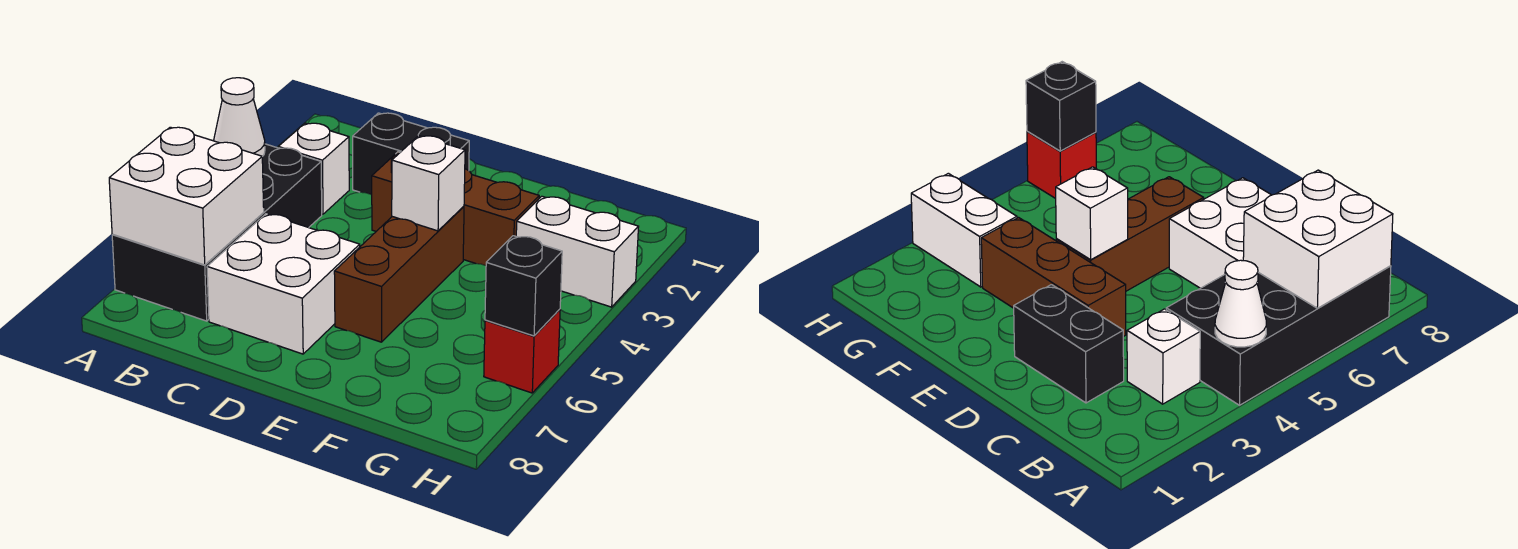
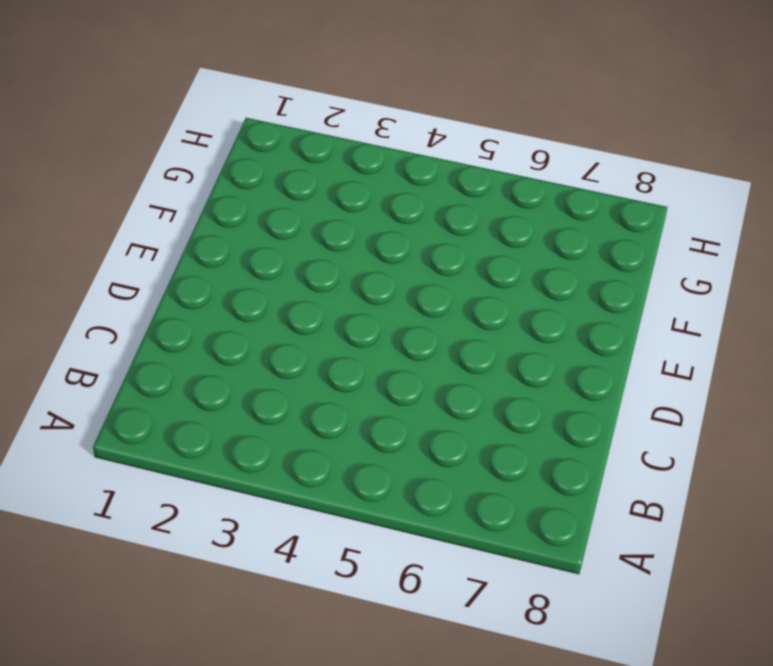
none -> black brick A4:B7 level 1
none -> white brick B3 level 1
none -> black brick C2:D2 level 1

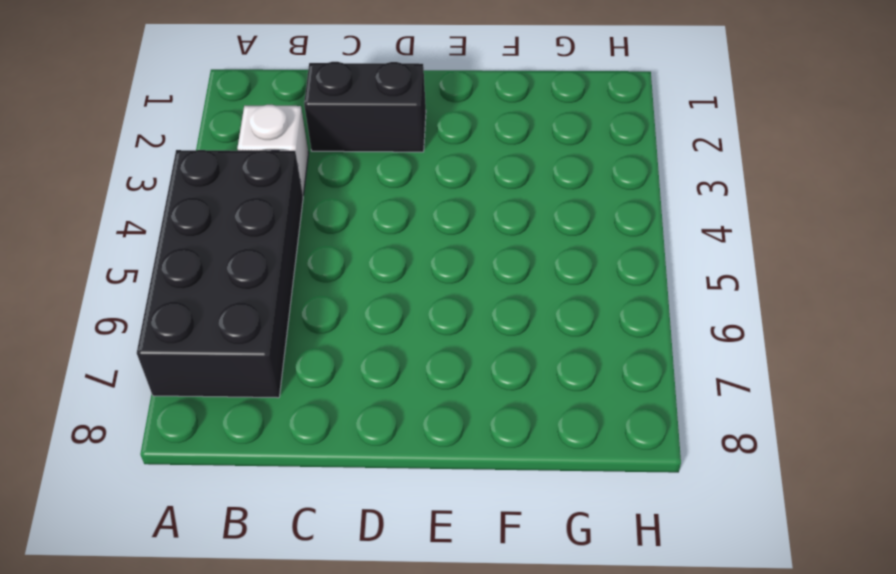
none -> white brick C6:D7 level 1
none -> brown brick D3:F3 level 1
none -> brown brick E4:E6 level 1

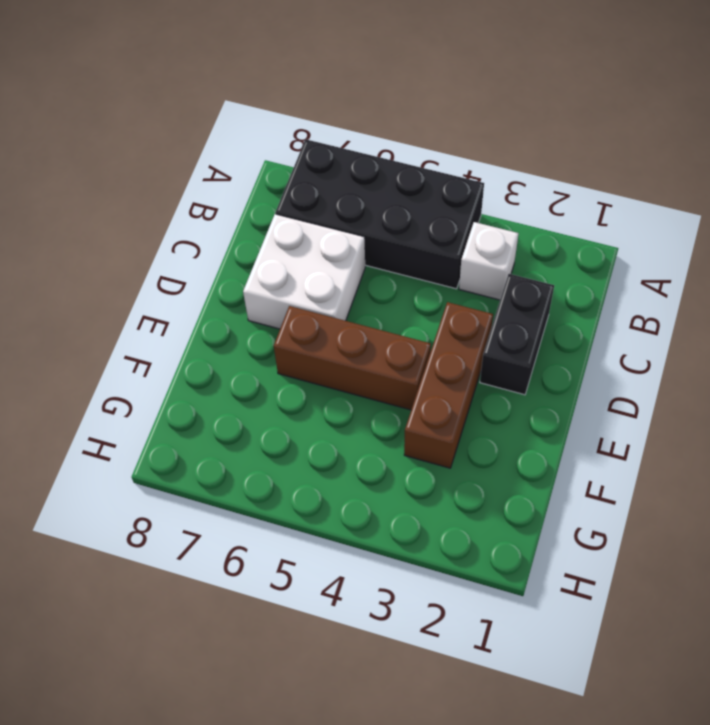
none -> white brick G3:H3 level 1
none -> red brick H6 level 1
none -> white cone A4 level 2

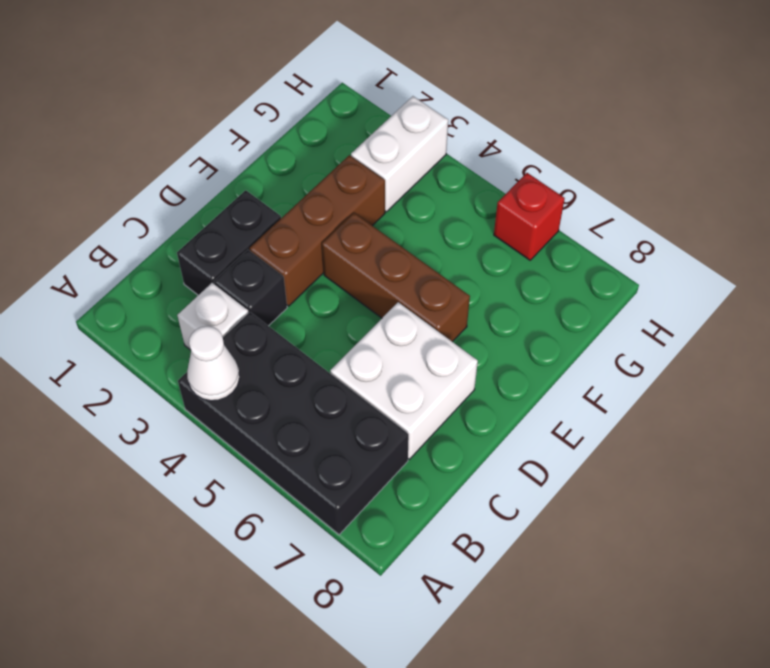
black brick C3 level 1 -> black brick H6 level 2
none -> white brick A6:B7 level 2
none -> white brick E4 level 2

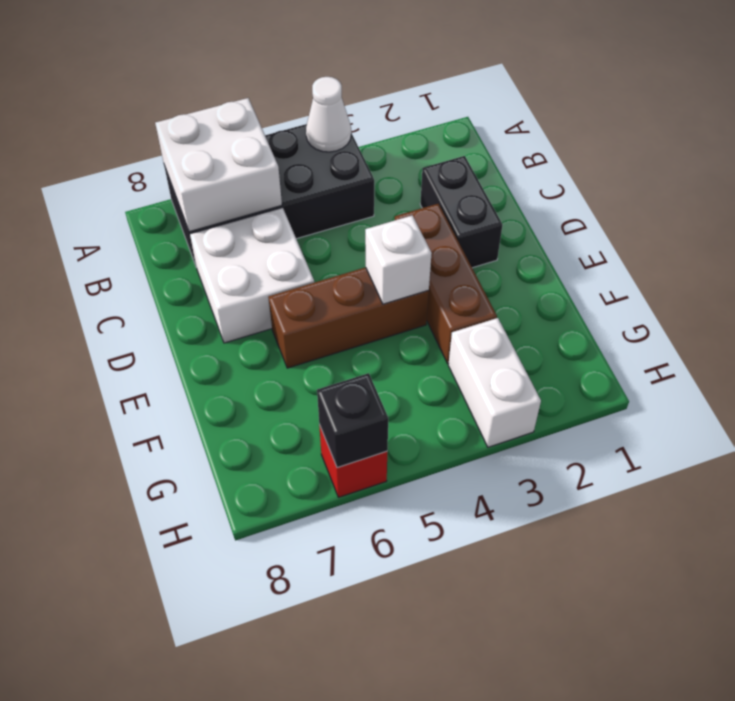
none -> white brick B3 level 1

